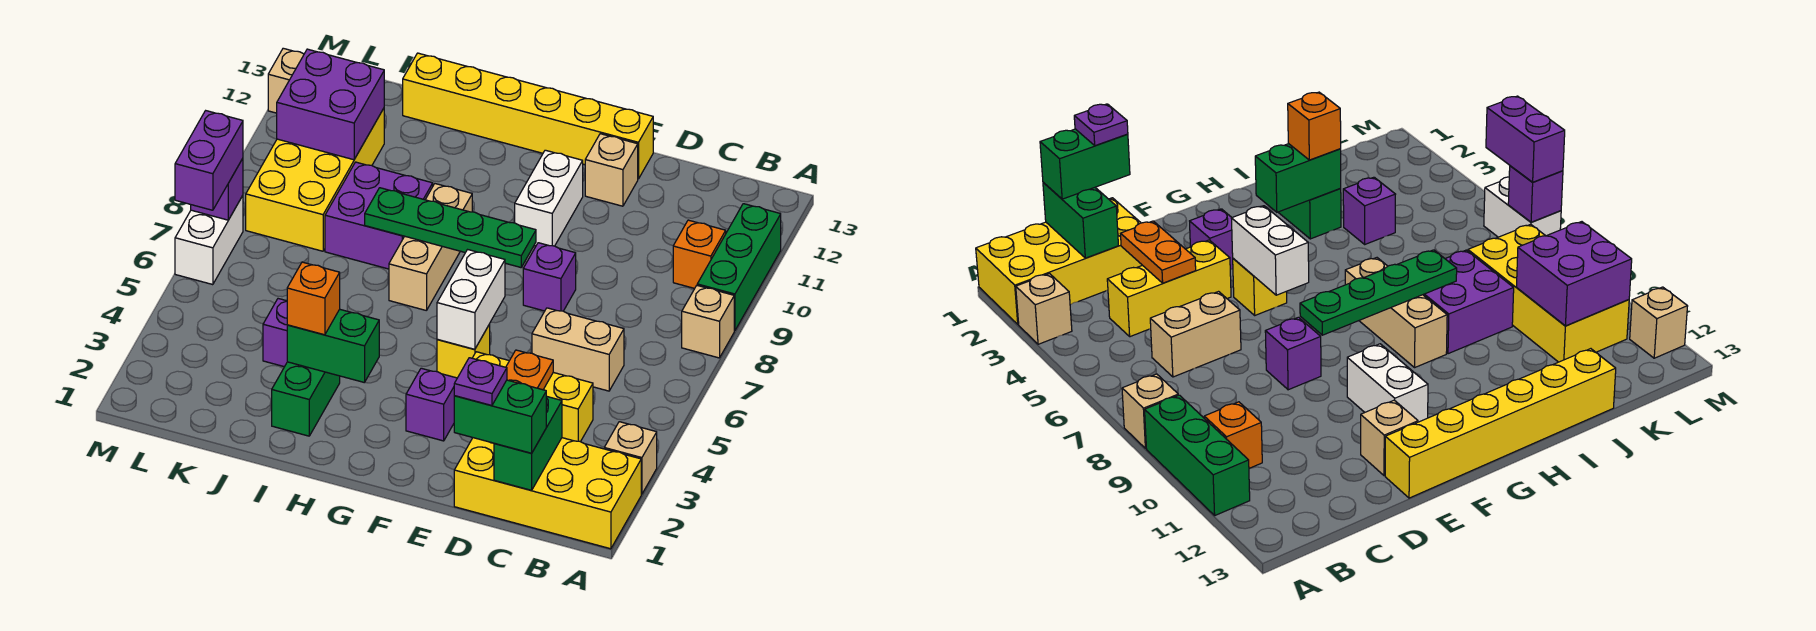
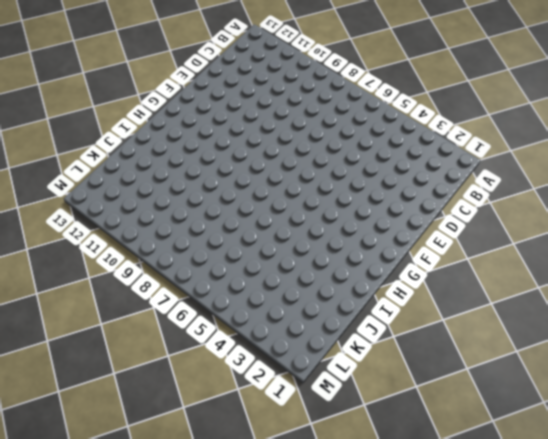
none -> yellow brick A1:D2 level 1
none -> tan brick A3 level 1
none -> tan brick A8 level 1
none -> green brick A9:A11 level 1

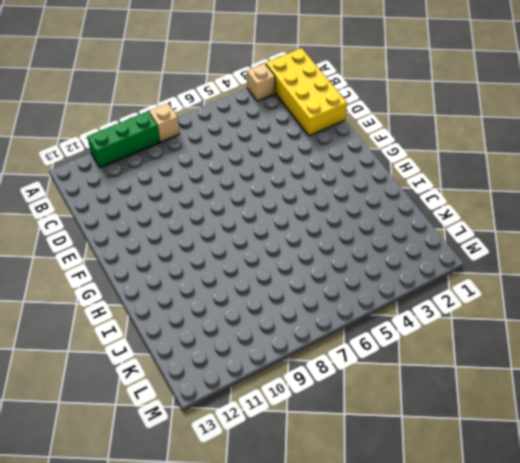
none -> orange brick B10 level 1
none -> yellow brick C4:E4 level 1
none -> tan brick C6:D6 level 1
none -> purple brick E8 level 1

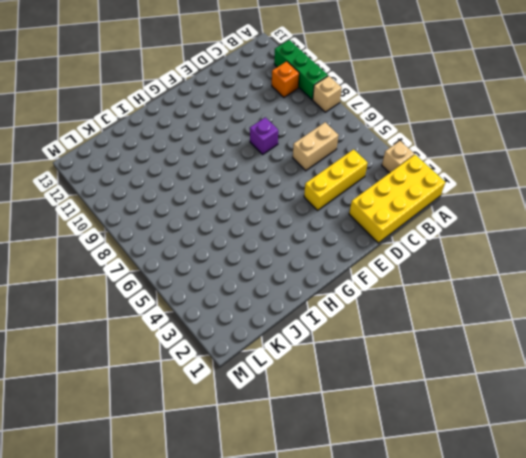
none -> tan brick E12 level 1
none -> yellow brick E13:J13 level 1
none -> purple brick F3 level 1
none -> yellow brick F5 level 1

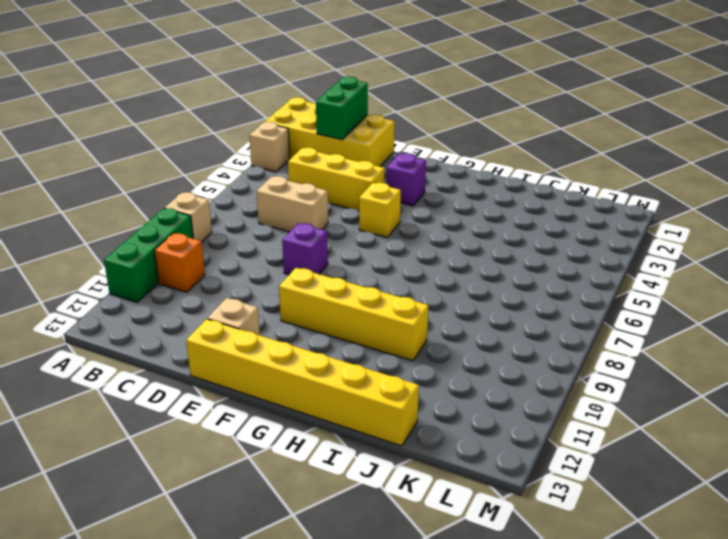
yellow brick F10:I10 level 1 -> white brick F10:F11 level 1
none -> tan brick H7:H9 level 1
none -> green brick I2:I3 level 1
none -> purple brick I8:J9 level 1
none -> purple brick J4 level 1

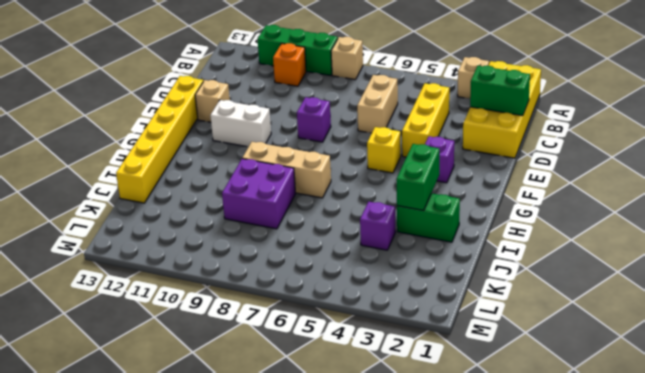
none -> yellow brick K8:L11 level 1
none -> white brick M6:M7 level 1
none -> tan brick M12 level 1
none -> orange plate D3:D4 level 2

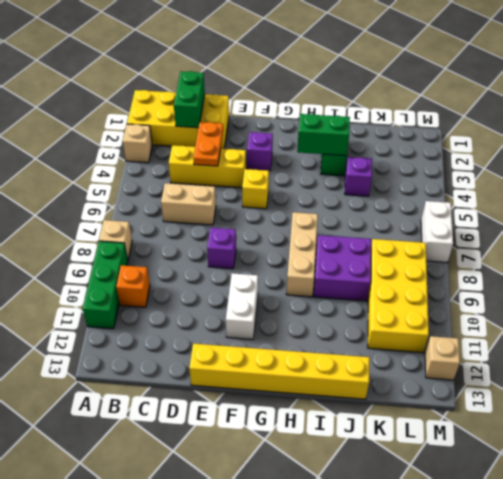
none -> tan brick E12 level 1
none -> white brick F5:F6 level 2
none -> green plate F8:I8 level 2
none -> purple brick K10:L11 level 2

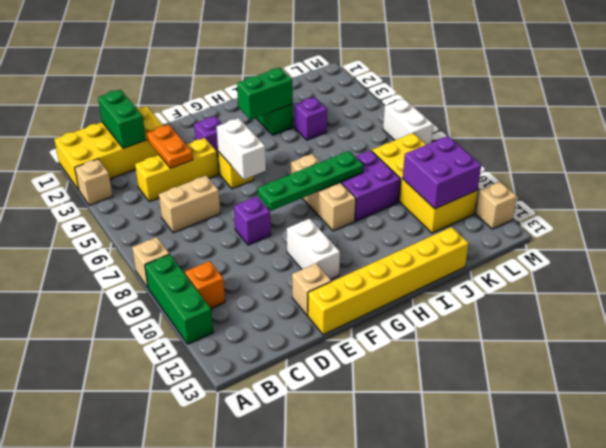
none -> purple brick M7 level 2
none -> green brick C1:D1 level 3
none -> orange brick I3 level 3
none -> purple brick M6:M7 level 3

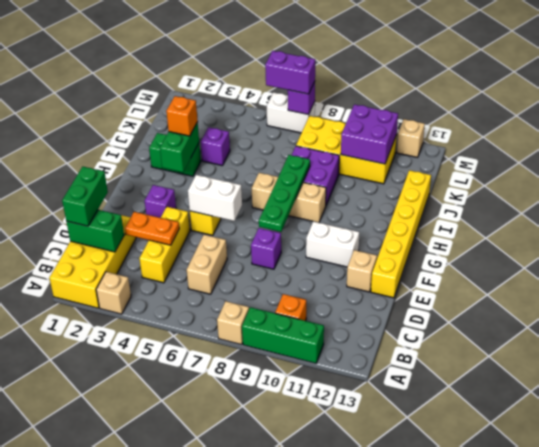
none -> purple plate D1 level 4

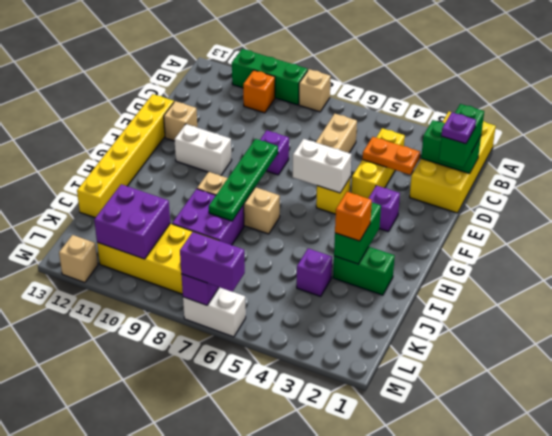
none -> tan brick A3 level 1

